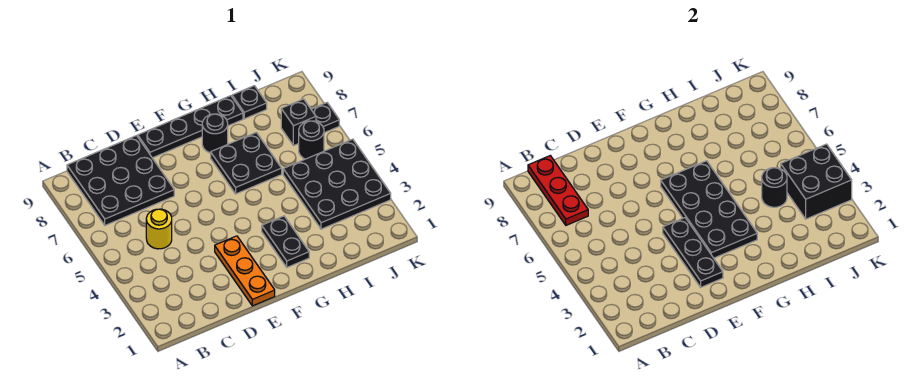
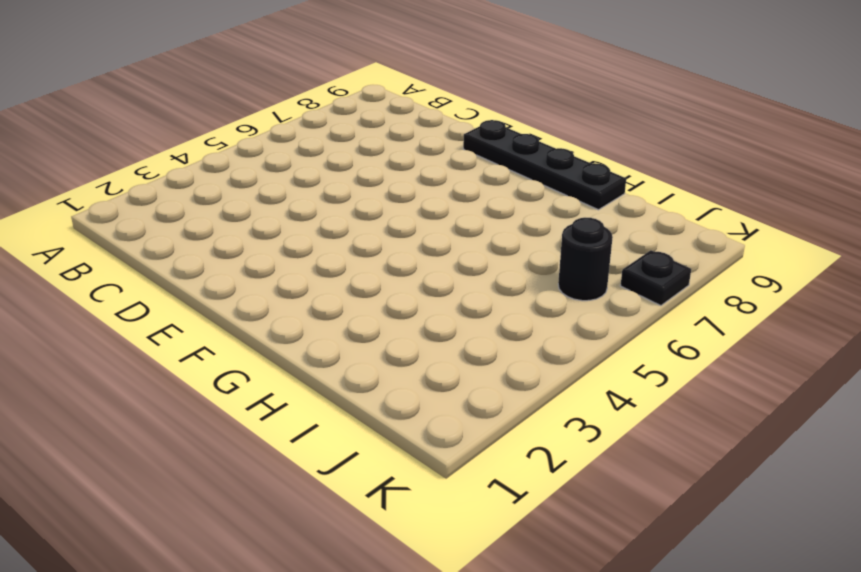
none -> black plate B7:D9 level 1
none -> yellow round brick C5 level 1
none -> orange plate E1:E3 level 1

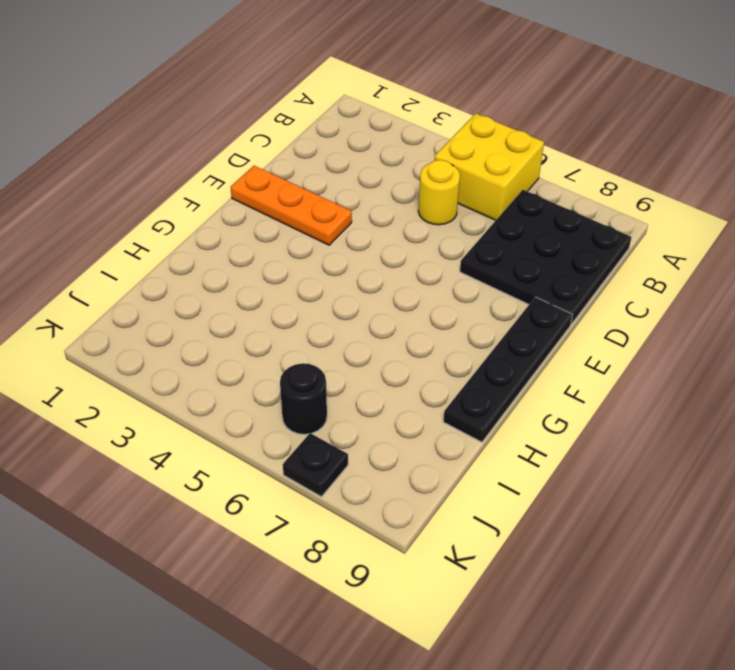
yellow brick A5:B6 level 1 -> none
none -> black plate G2:G3 level 1
none -> black plate G6:H7 level 1
none -> black round brick G8 level 1

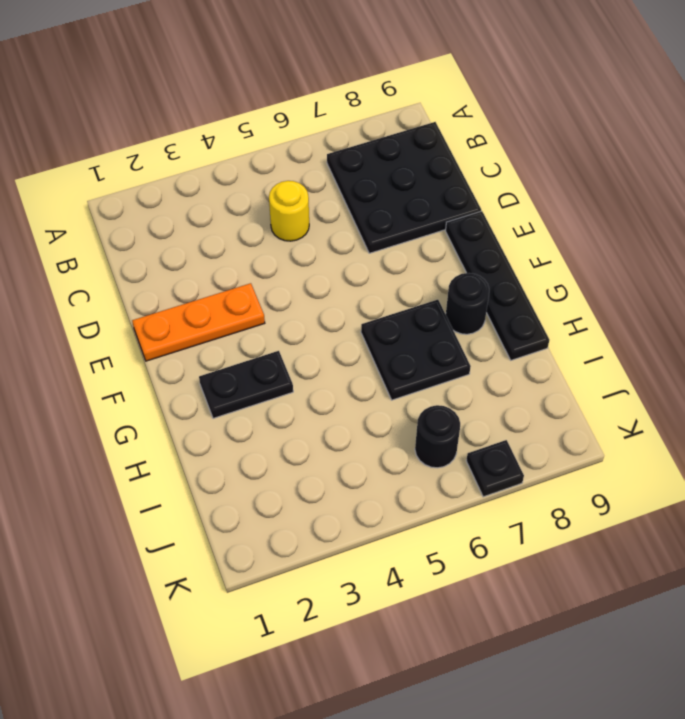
none -> black plate I3:K5 level 1
none -> black plate I9 level 1
none -> black brick J7 level 1

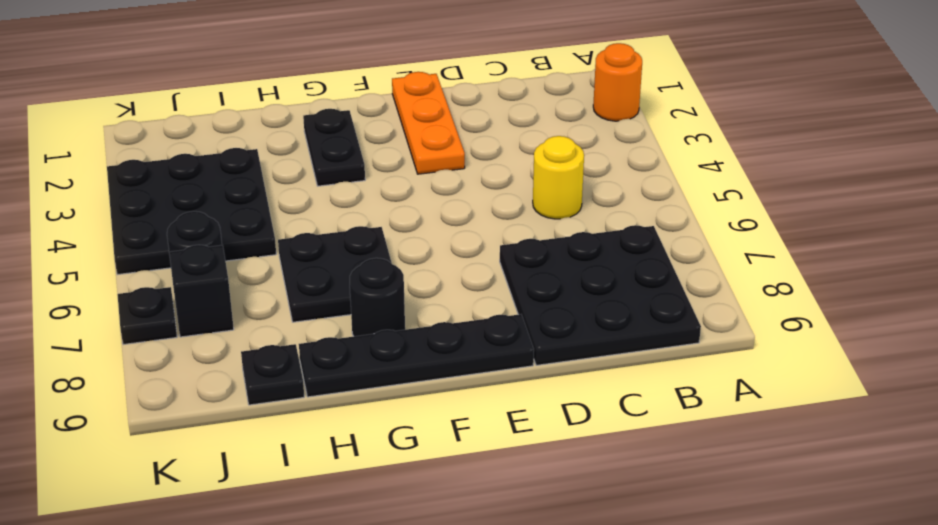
orange round brick A2 level 1 -> none
none -> red plate B7:B9 level 2
none -> black plate E2:E4 level 2
none -> black plate F3:G6 level 2

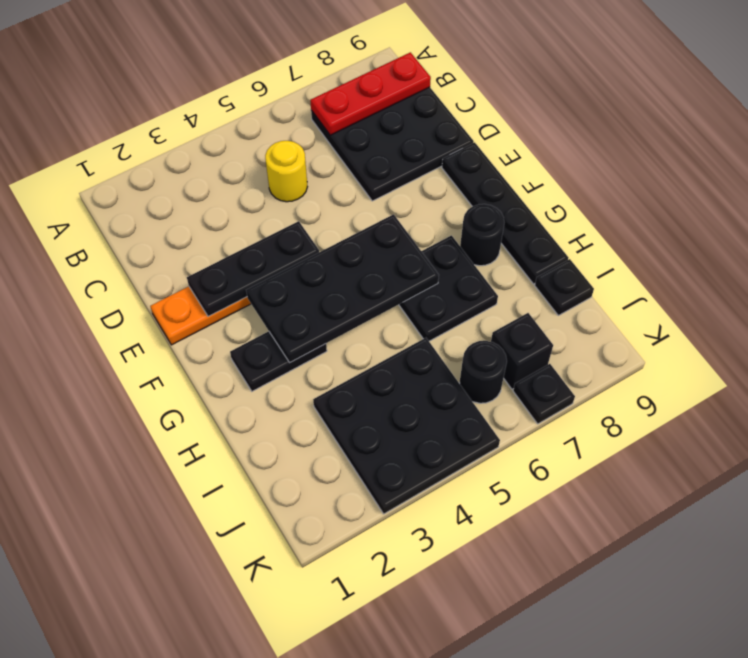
none -> black round brick I4 level 2
none -> black brick J3:K4 level 2

